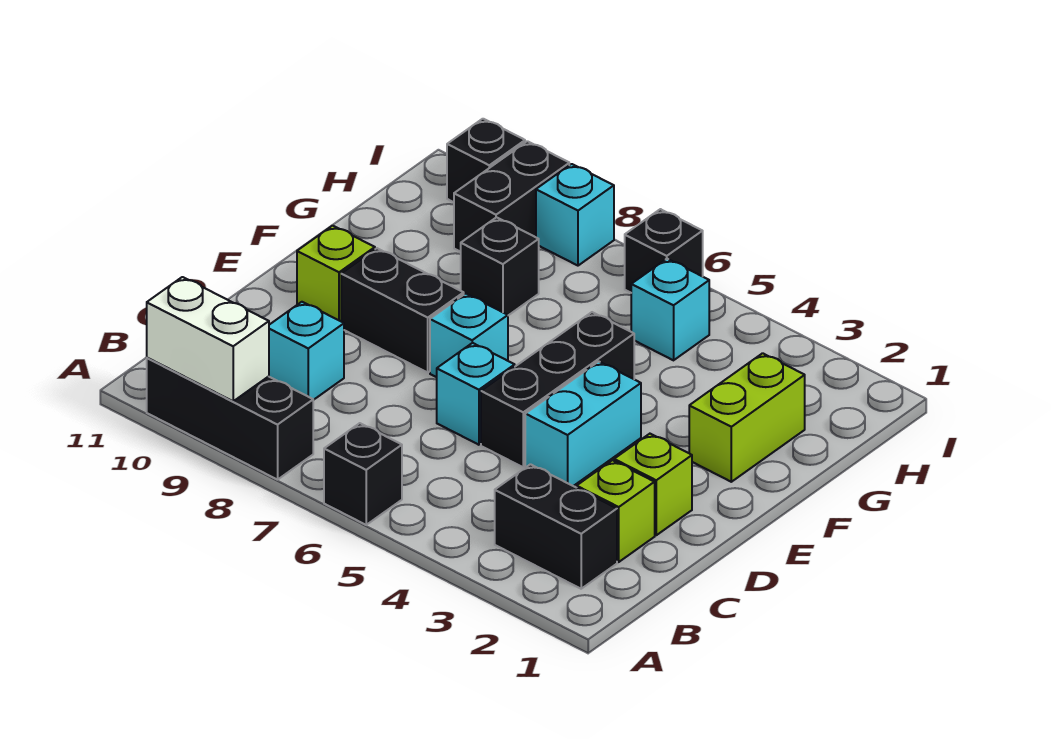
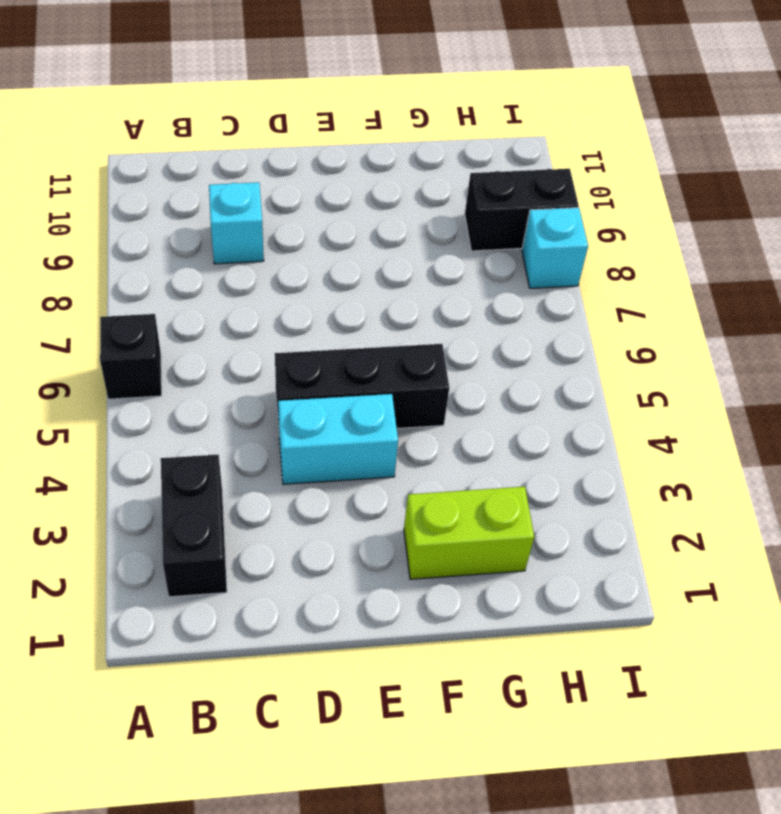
none -> black brick A8:A10 level 1
none -> lime brick C2 level 1
none -> lime brick D2 level 1

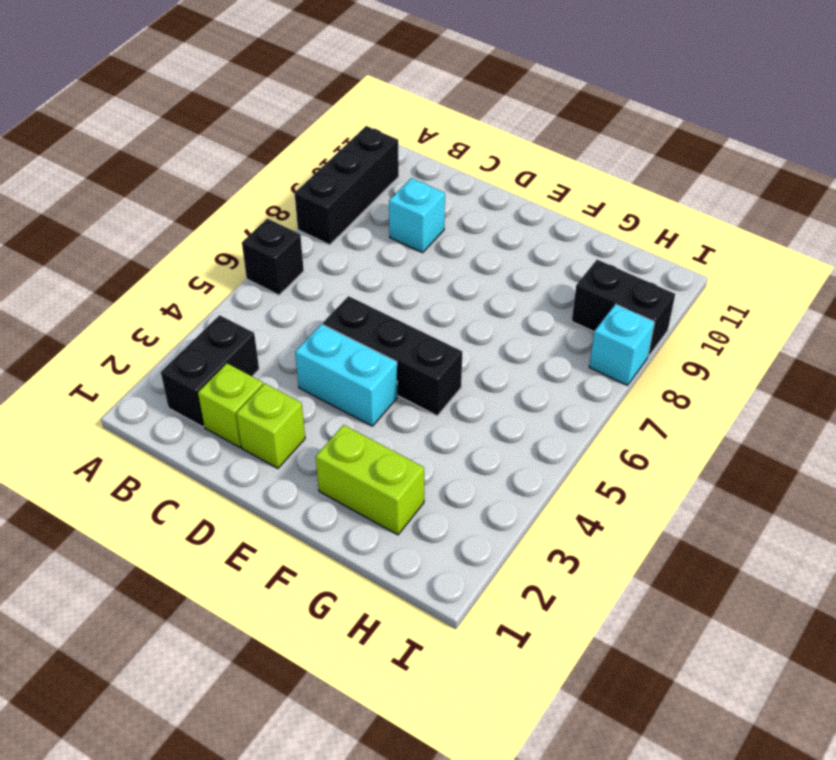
none -> cyan brick D6 level 1
none -> cyan brick E7 level 1
none -> black brick E8:E9 level 1

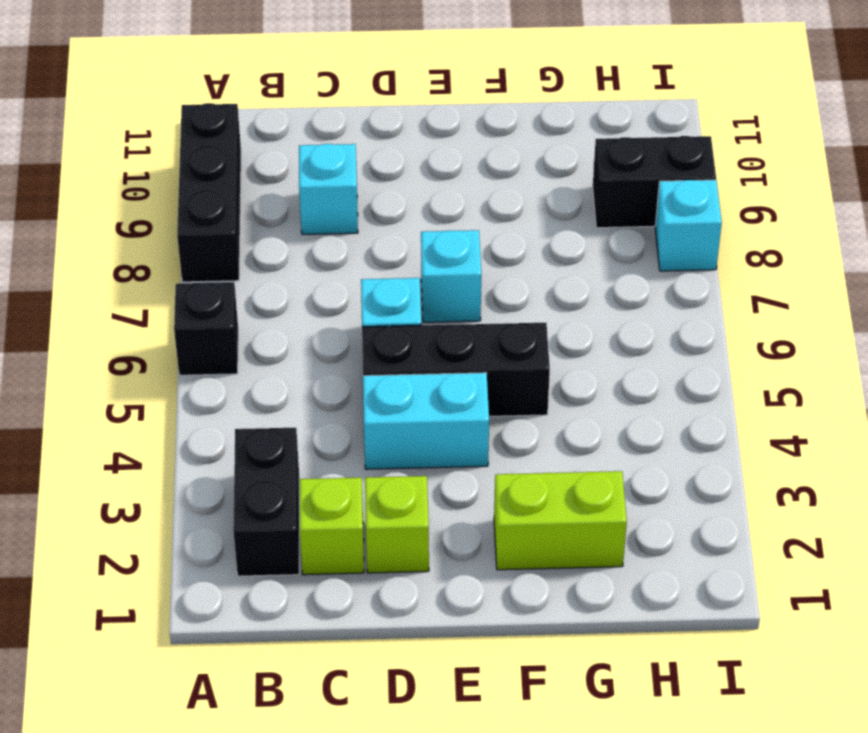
none -> black brick E8:E9 level 1
none -> lime brick E10 level 1
none -> black brick G8 level 1

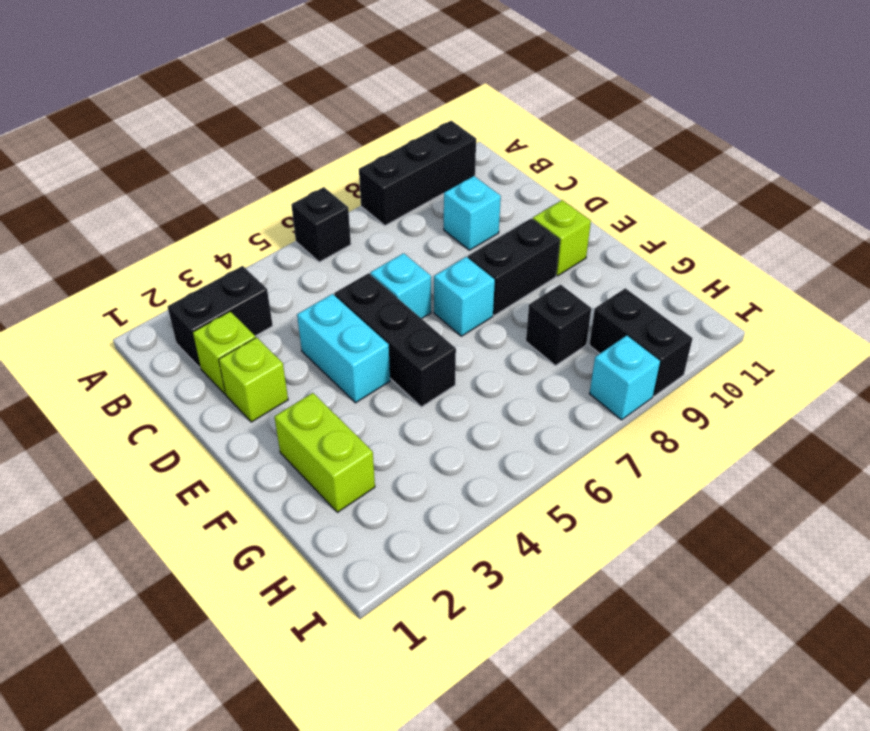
none -> cyan brick H5 level 1
none -> black brick I6 level 1
none -> black brick I10 level 1

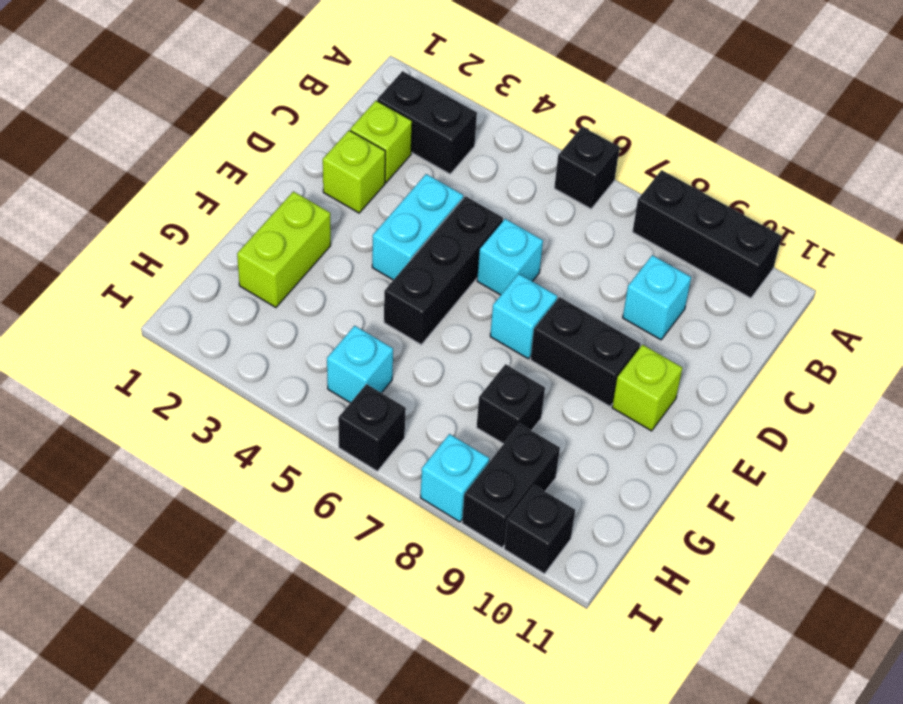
none -> white brick A9:A10 level 2

